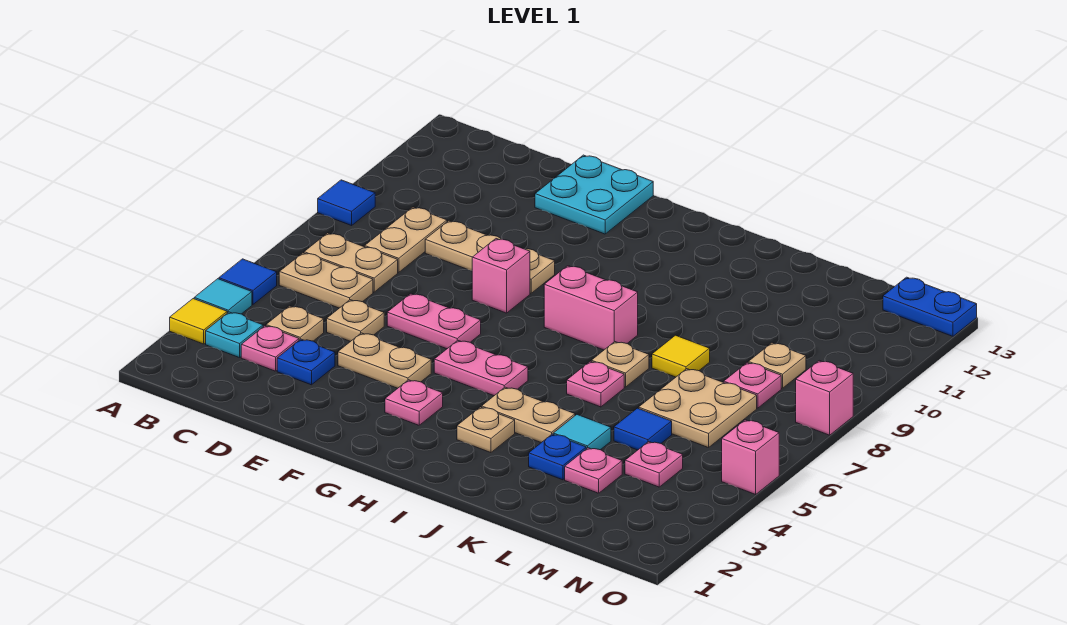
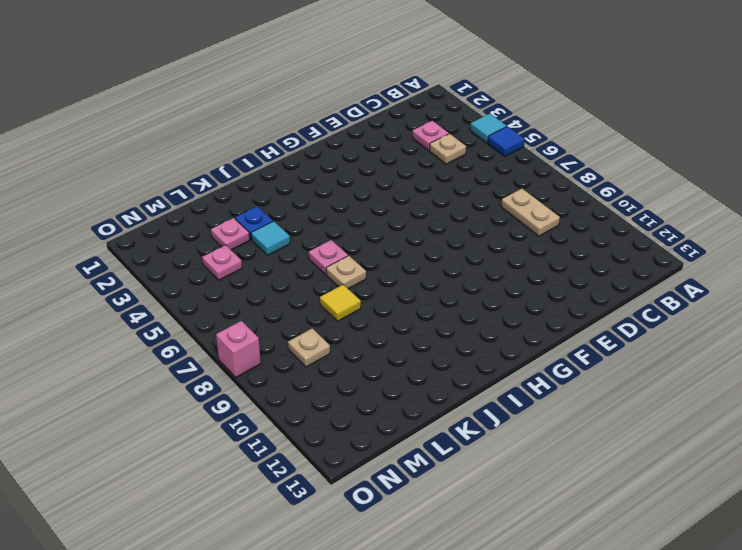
none -> yellow tile A3 level 1
none -> blue tile A9 level 1
none -> cyan plate B3 level 1
none -> tan plate B6:C6 level 1

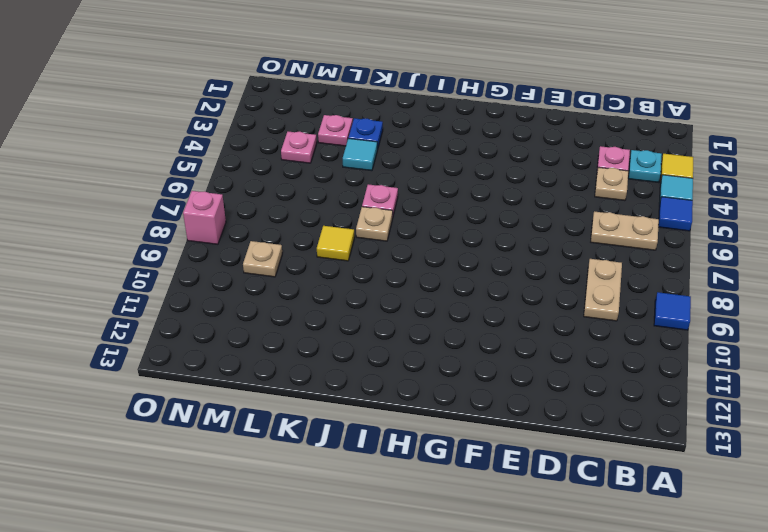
none -> tan plate B7:C7 level 1
none -> blue plate D3 level 1
none -> tan plate D5 level 1
none -> tan plate D9:F9 level 1

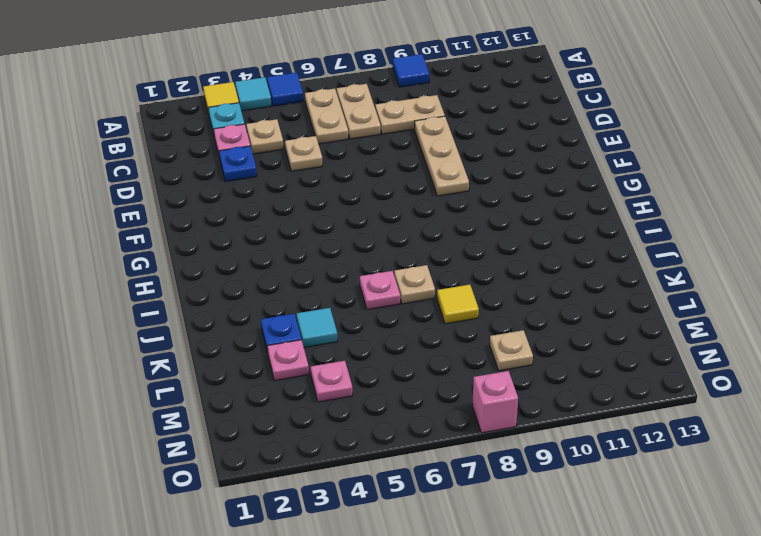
none -> tan plate E4:F4 level 1
none -> pink plate E6:F6 level 1
none -> cyan plate E12:F13 level 1
none -> pink brick F8 level 1

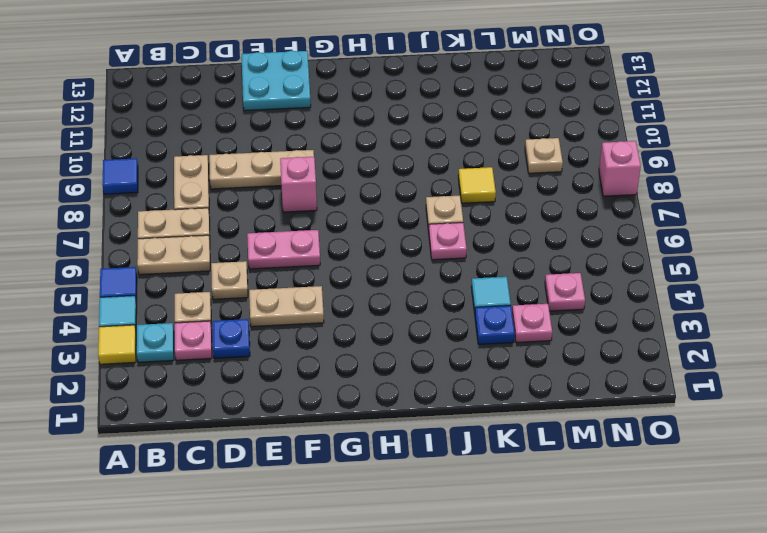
none -> pink plate G3 level 1
none -> pink plate G5:H5 level 1
none -> pink brick H8:I8 level 1
none -> tan plate I3 level 1

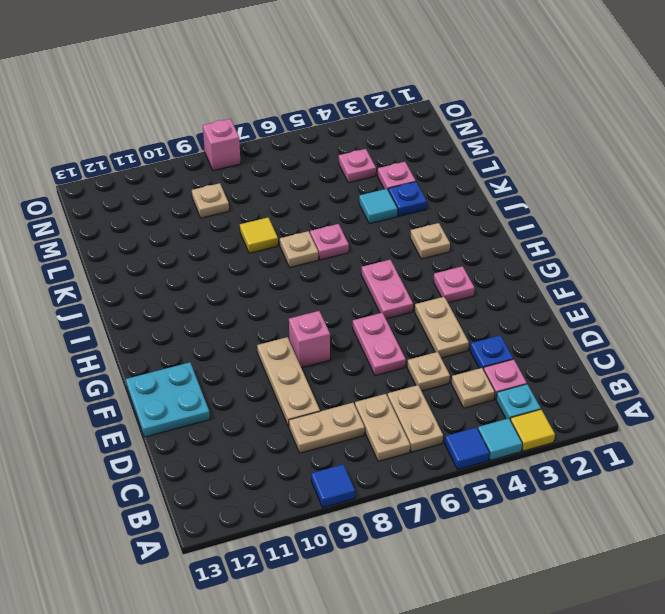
none -> pink brick H8:I8 level 1
none -> tan plate I4:J4 level 1
none -> blue tile L5 level 1
none -> tan plate L6:M7 level 1

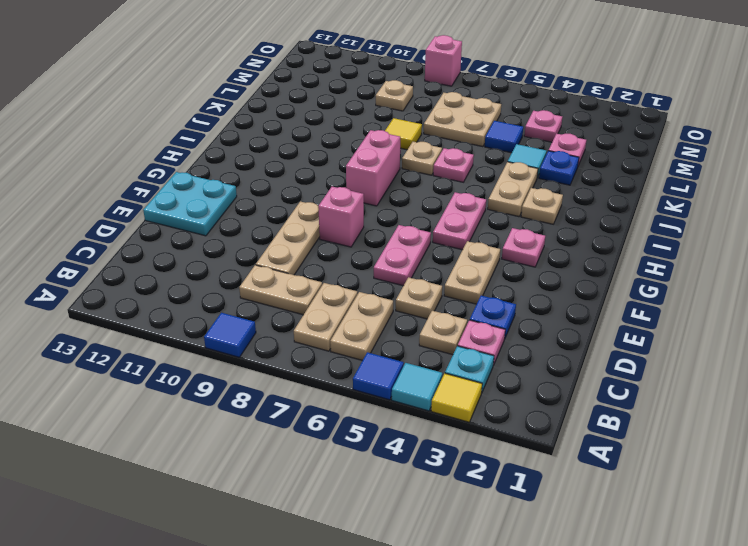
none -> pink plate M8 level 1
none -> blue plate N13:O13 level 1
none -> pink brick O5 level 1

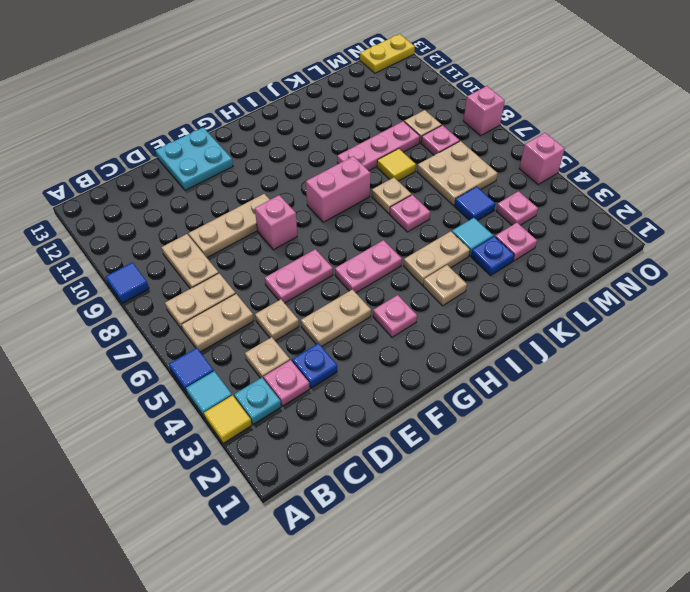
pink plate J9:L9 level 1 -> none
yellow plate N13:O13 level 1 -> blue plate N13:O13 level 1

